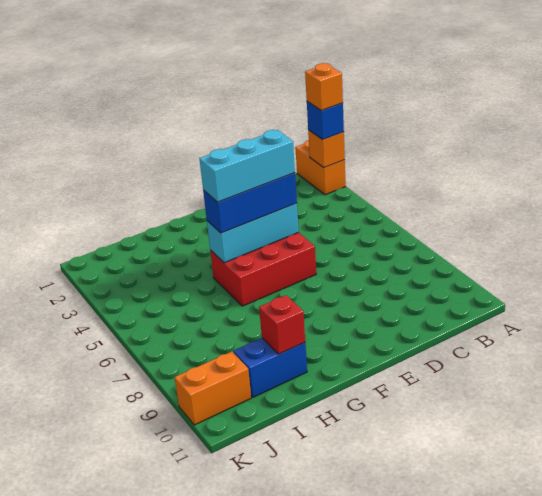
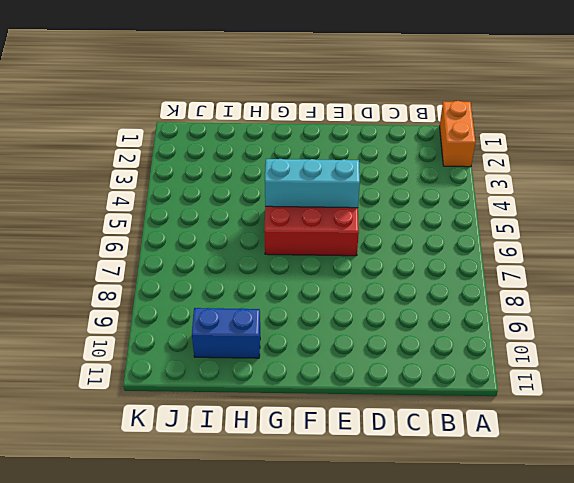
none -> orange brick J10:K10 level 1
none -> orange brick A2 level 2

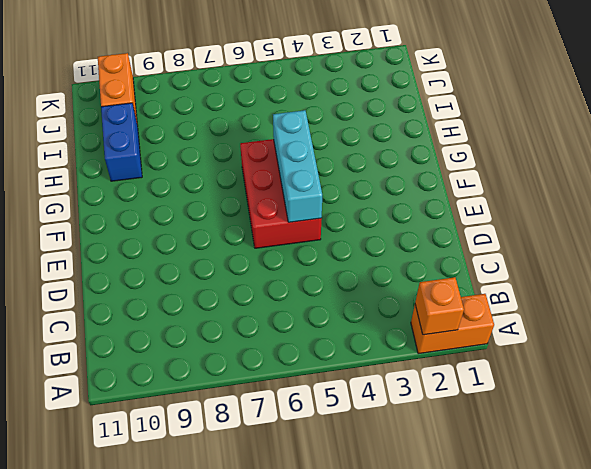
none -> red brick H10 level 2
none -> blue brick A2 level 3

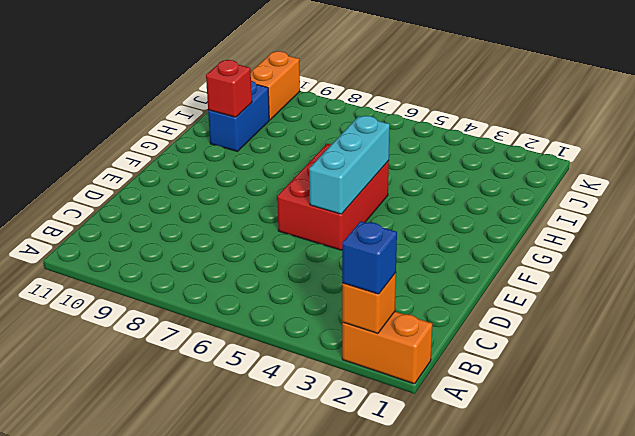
none -> blue brick E5:G5 level 3
none -> orange brick A2 level 4

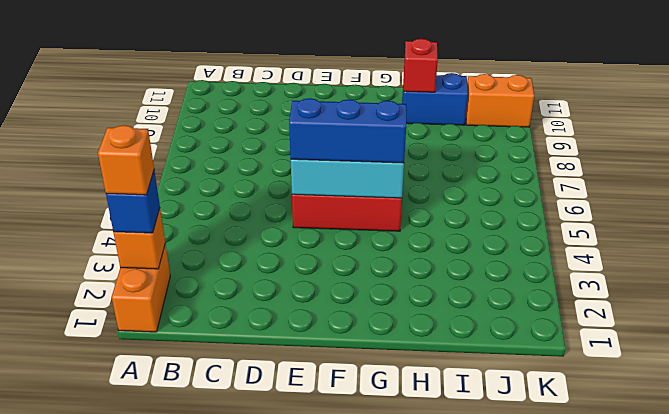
none -> cyan brick E5:G5 level 4

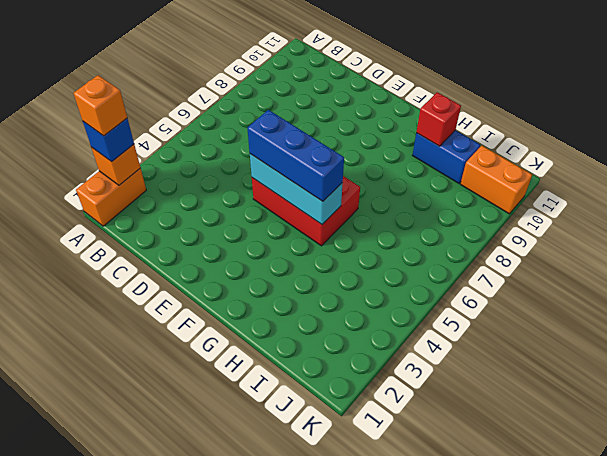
none -> cyan brick E5:G5 level 4

